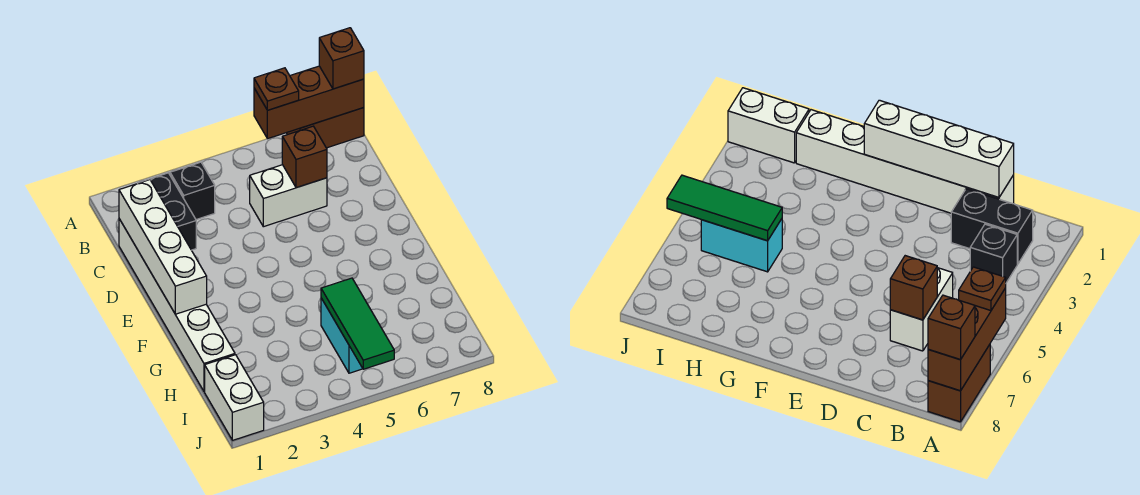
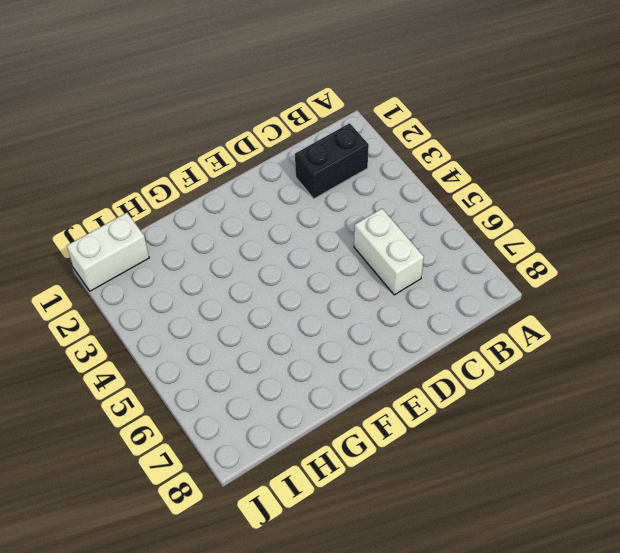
none -> brown brick A7:A8 level 1
none -> black brick B3 level 1
none -> white brick C1:H1 level 1

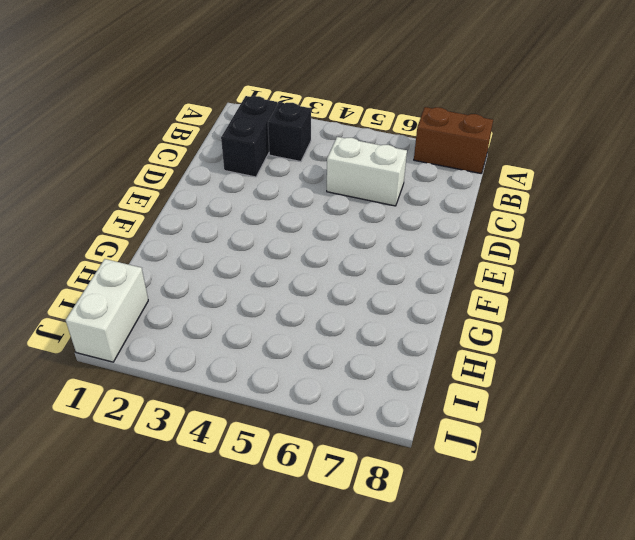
none -> white brick C1:H1 level 1
none -> cyan brick H5:I5 level 1
none -> brown brick A6:A8 level 2

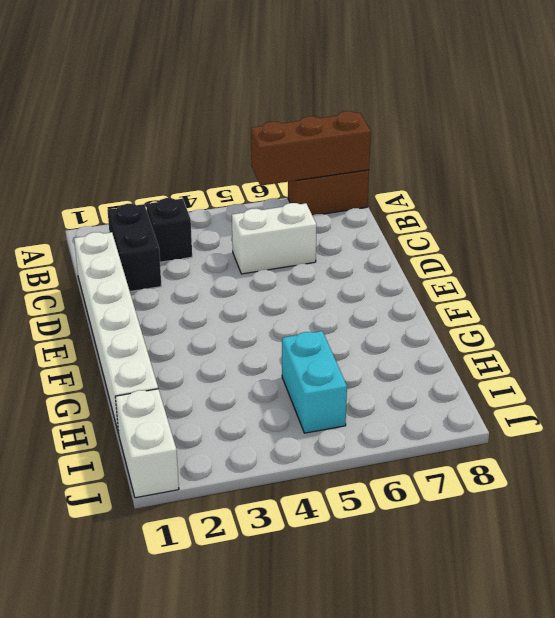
none -> white brick C1:F1 level 2
none -> brown brick C6 level 2
none -> green tile H5:J5 level 2

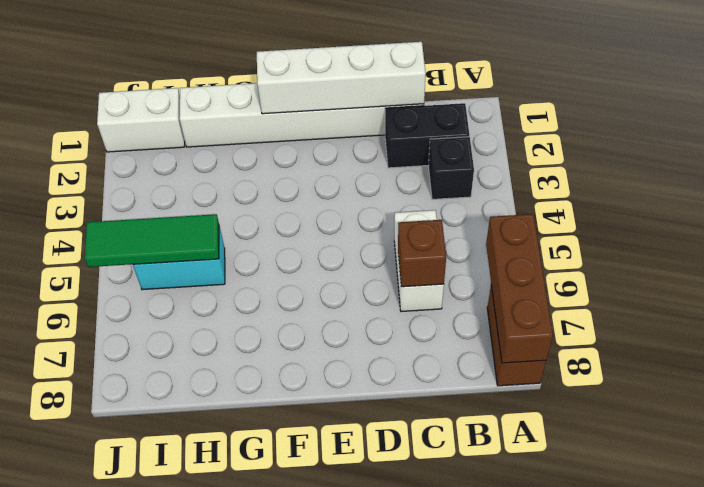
none -> brown plate A6 level 3
none -> brown brick A8 level 3

